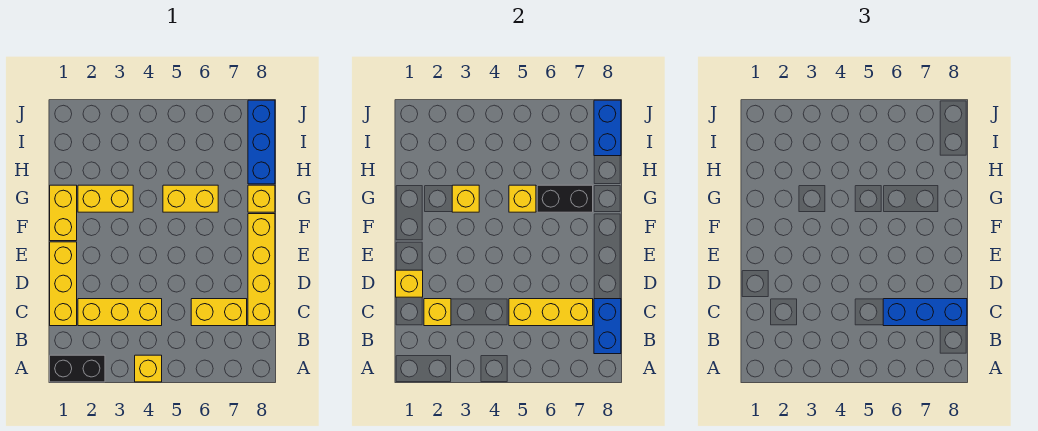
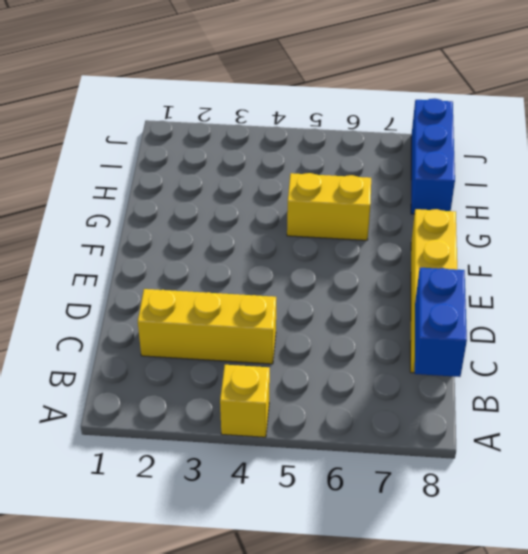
none -> black brick A1:A2 level 1
none -> yellow brick C1:E1 level 1
none -> yellow brick C6:C7 level 1

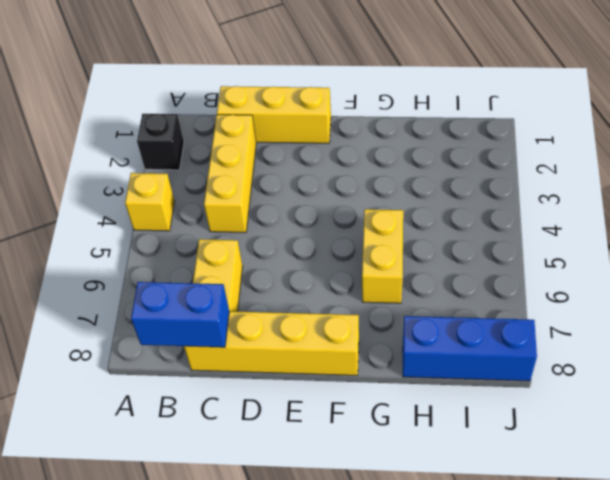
black brick A2 level 1 -> black brick A1:A2 level 1
none -> yellow brick F1:G1 level 1
none -> yellow brick G2:G3 level 1
none -> yellow brick G8 level 1

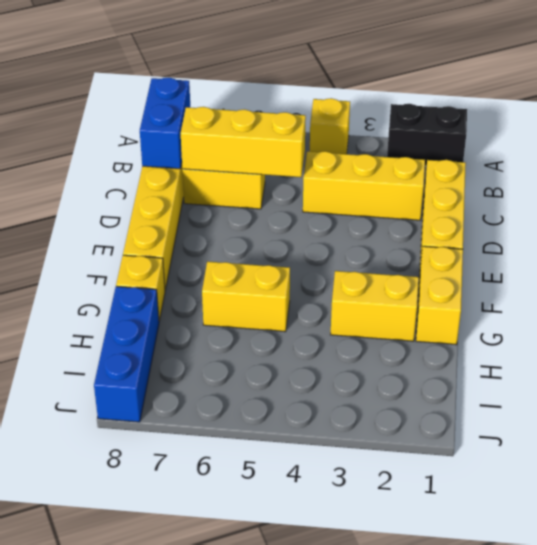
none -> yellow brick C2 level 2
none -> yellow brick D1 level 2
none -> yellow brick G3 level 2

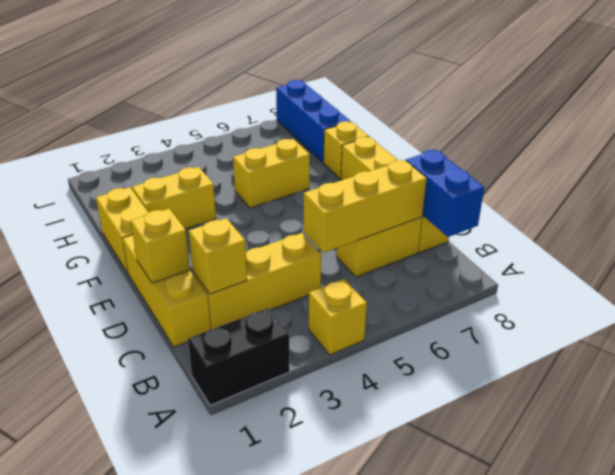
none -> yellow brick G3 level 2
none -> yellow brick G5 level 2
none -> black brick G6:G7 level 2

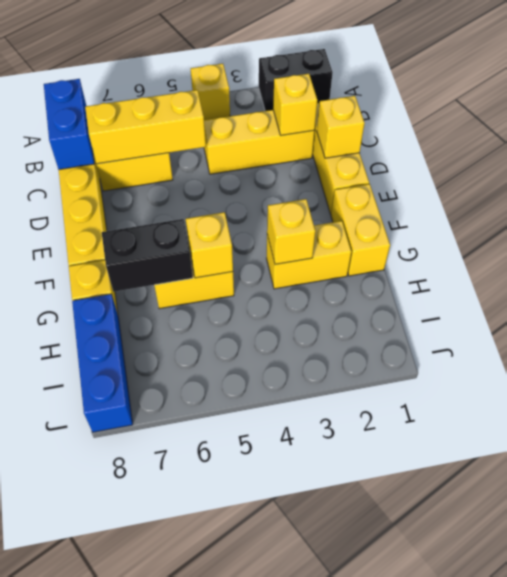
none -> blue brick I8:J8 level 2
none -> blue brick C6:C8 level 3

